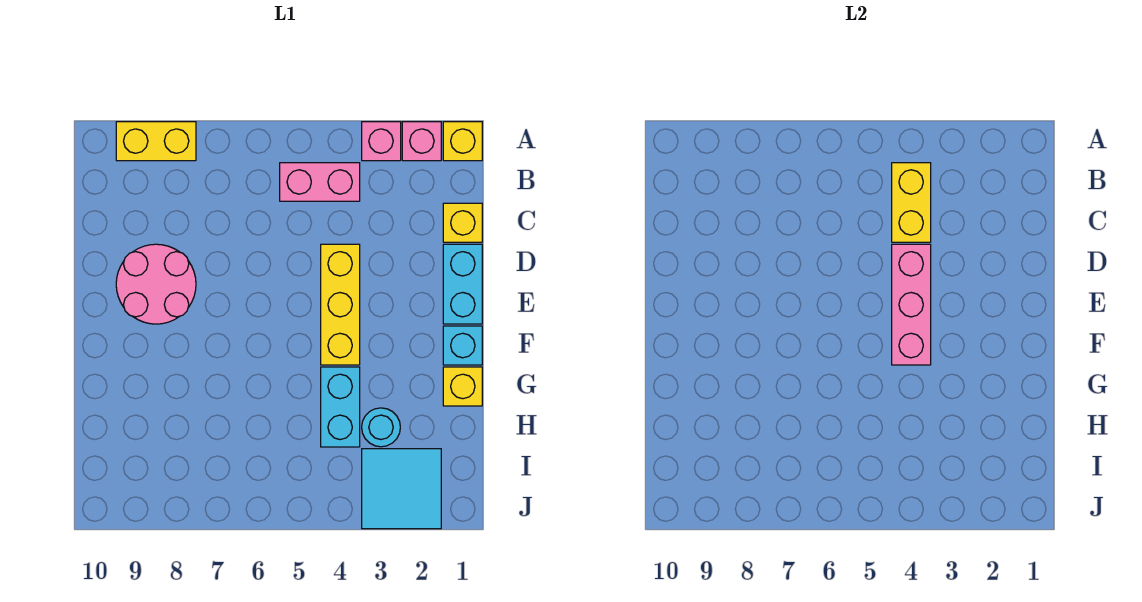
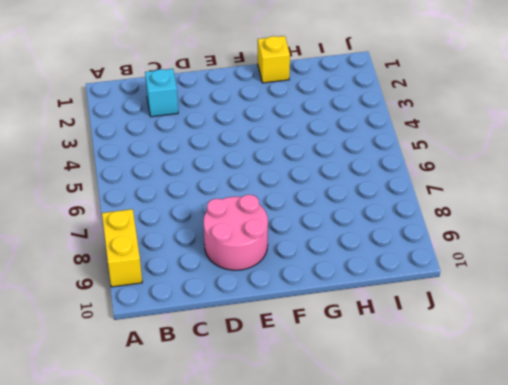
cyan brick C2 level 1 -> cyan brick F1 level 1
none -> yellow brick A1 level 1
none -> pink brick A2 level 1
none -> pink brick A3 level 1

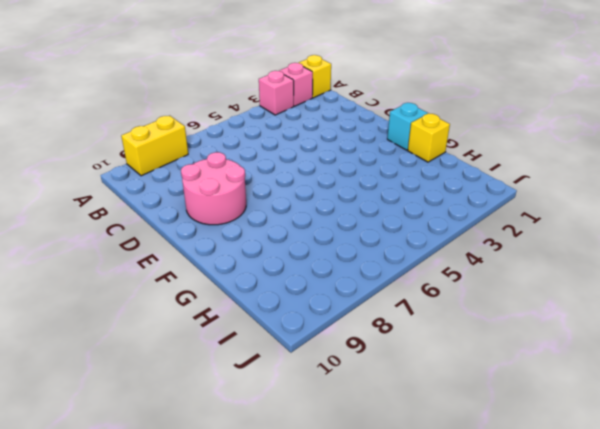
none -> pink brick B4:B5 level 1
none -> yellow brick C1 level 1
none -> cyan brick D1:E1 level 1

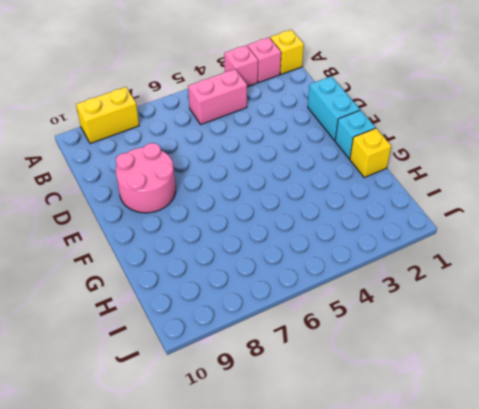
none -> yellow brick C1 level 1
none -> yellow brick D4:F4 level 1
none -> cyan brick G4:H4 level 1

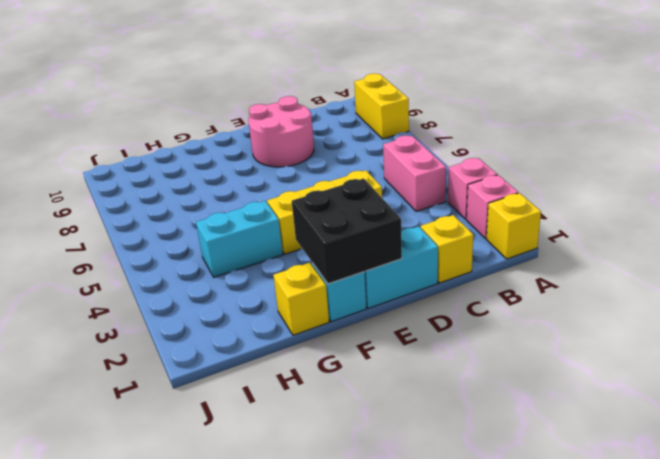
black brick E1:F2 level 2 -> none
none -> cyan round brick H3 level 1
none -> cyan tile I2:J3 level 1
none -> yellow brick B4:C4 level 2

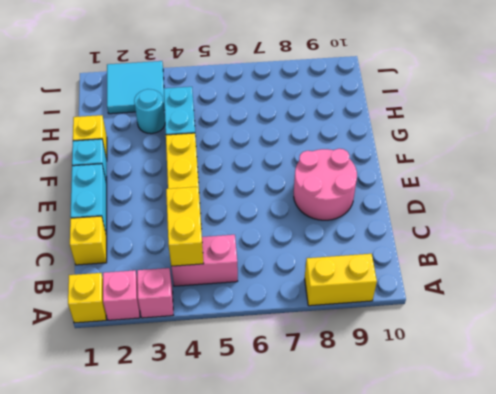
none -> pink brick D4:F4 level 2

